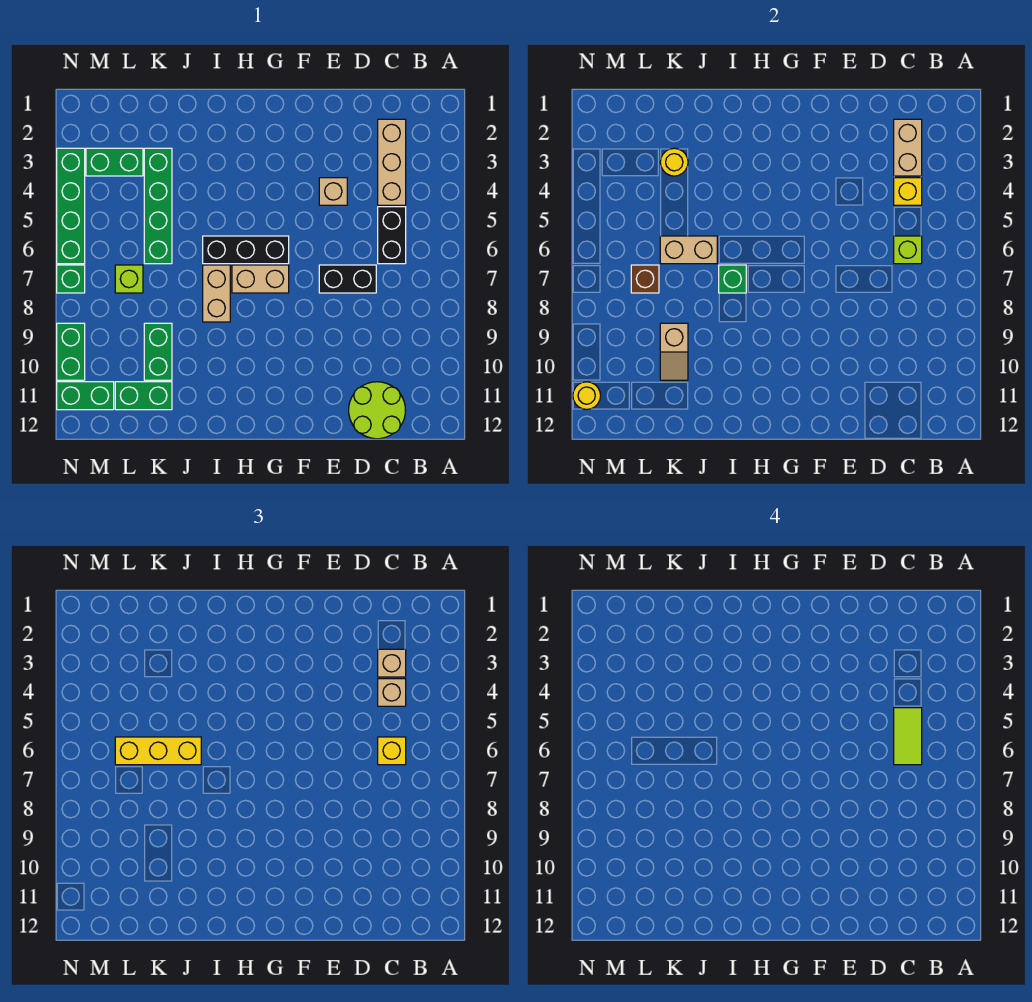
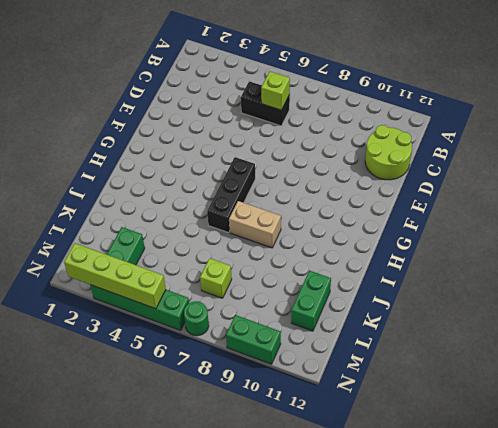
lime brick N2:N5 level 2 -> none
green round brick N7 level 1 -> green brick N7 level 1
none -> tan brick C2:C4 level 1
none -> black brick D7:E7 level 1
none -> tan brick E4 level 1
none -> tan brick G7:H7 level 1

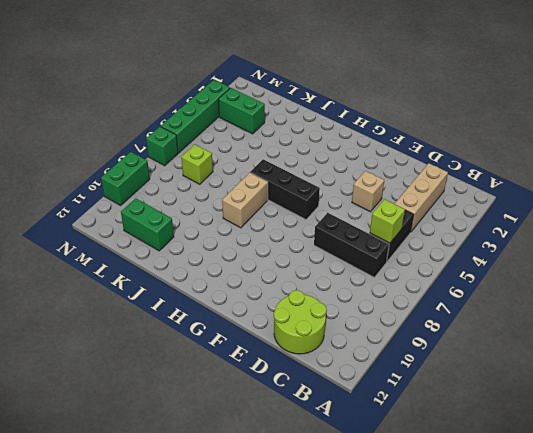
black brick C7:E7 level 1 -> black brick D7:E7 level 1
none -> tan brick G7:H7 level 1
none -> green brick K3:K6 level 1
none -> green brick K9:K10 level 1
none -> green brick M11:N11 level 1

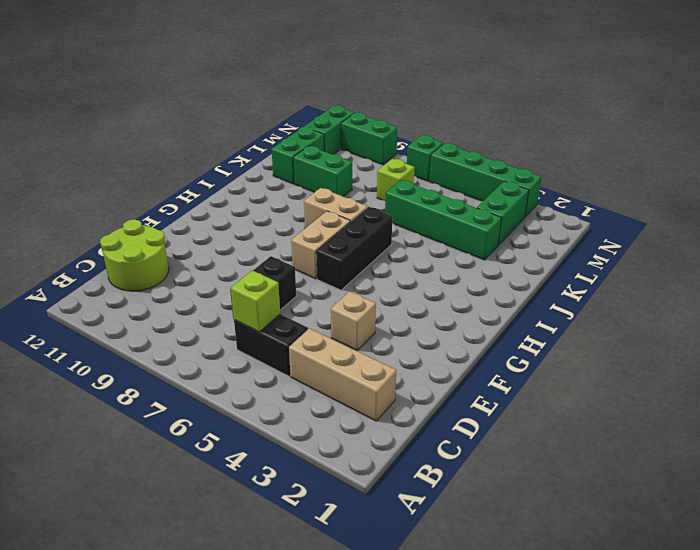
none -> tan brick C2:C3 level 2
none -> yellow brick C4 level 2
none -> green brick I7 level 2
none -> tan brick J6:K6 level 2

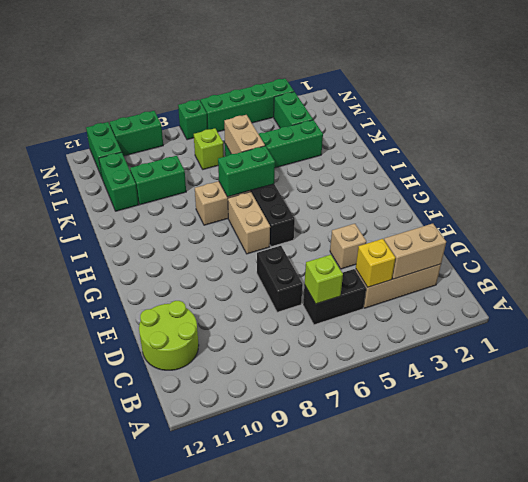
green brick I6:I7 level 2 -> green brick I7 level 2
none -> yellow round brick K3 level 2
none -> tan slope K9:K10 level 2 top 9
none -> brown brick L7 level 2
none -> yellow round brick N11 level 2

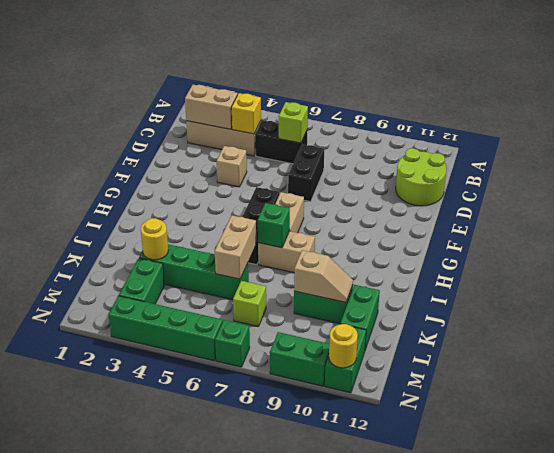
none -> brown brick L7 level 2
none -> tan brick C3 level 3
none -> tan brick C4 level 3
none -> yellow brick C6 level 3

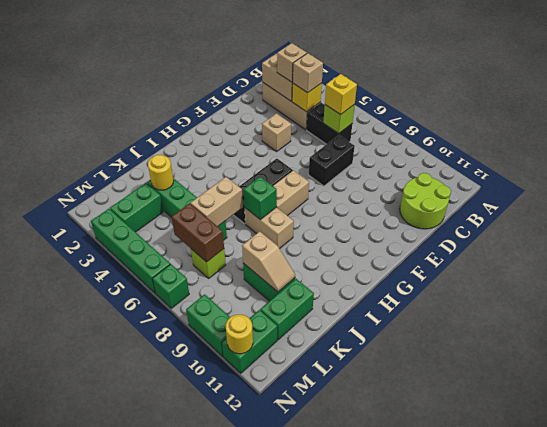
brown brick L6:L7 level 2 -> brown brick L7 level 2
none -> yellow brick J6:L6 level 3
none -> lime tile C5:C6 level 4

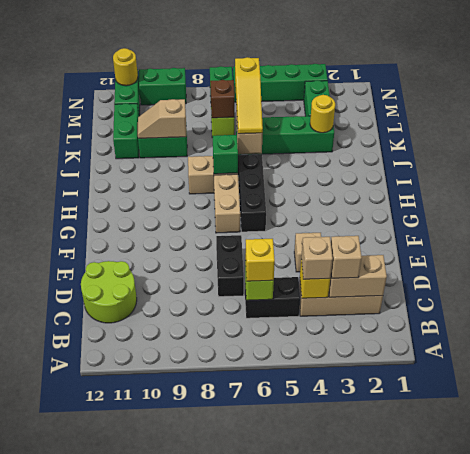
yellow slope J6:L6 level 3 top L -> yellow brick J6:L6 level 3
none -> lime tile C5:C6 level 4

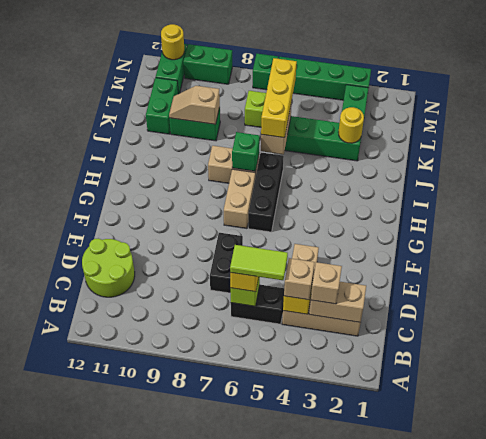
none -> brown brick L7 level 2

